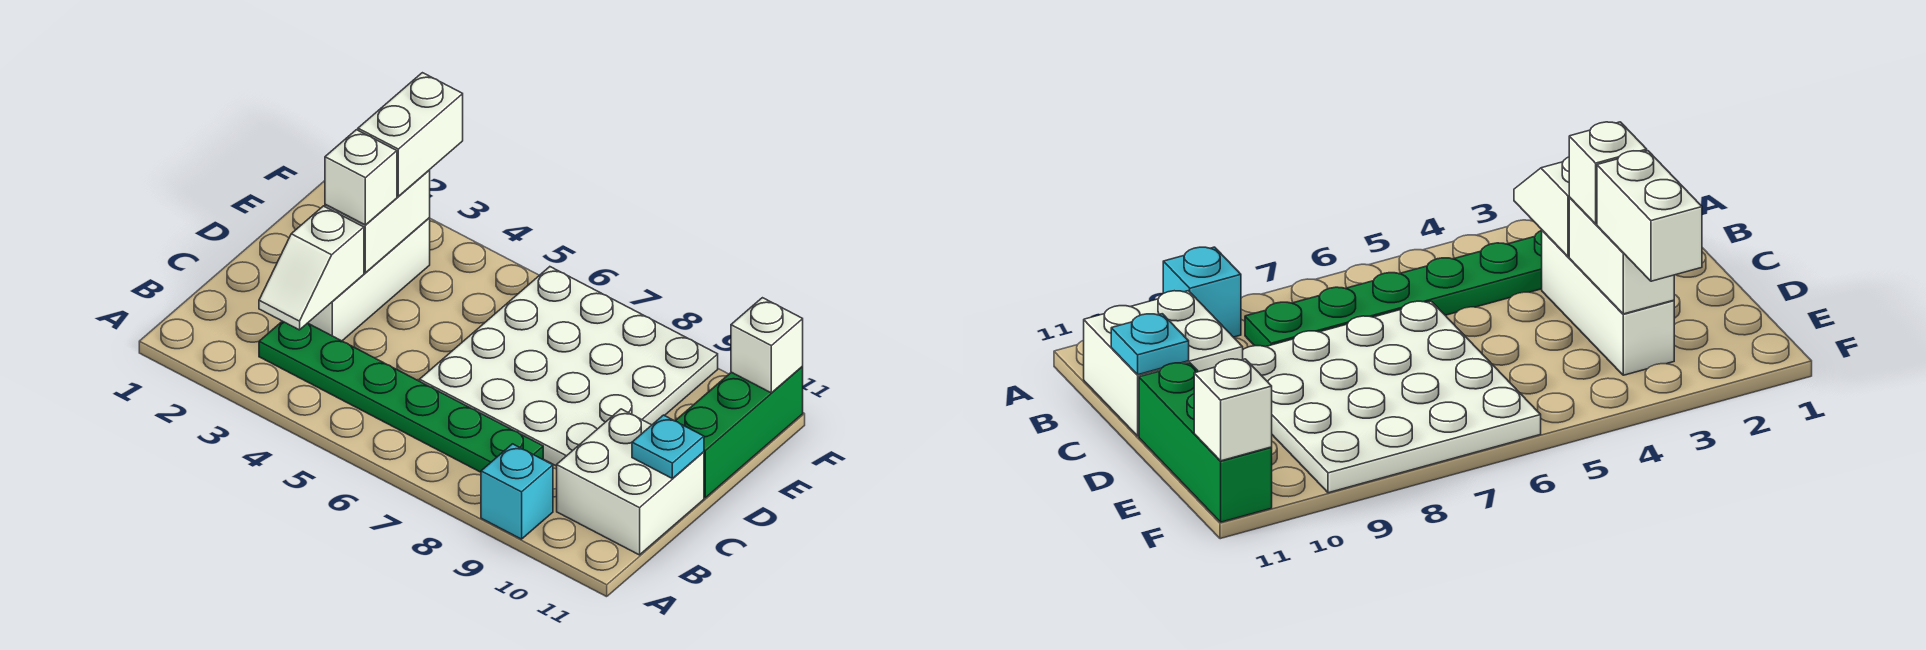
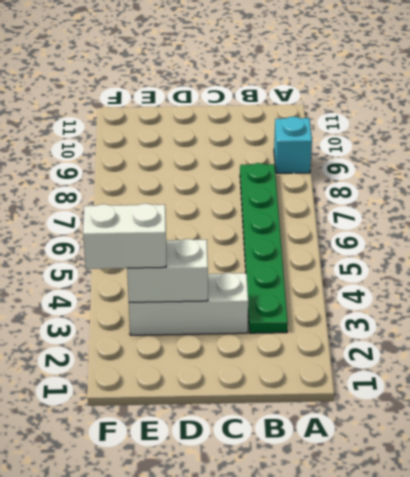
none -> white brick B10:C11 level 1
none -> white plate C6:F9 level 1
none -> green brick D11:F11 level 1

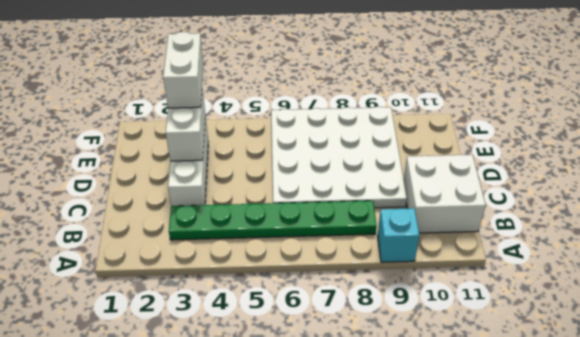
none -> green brick D11:F11 level 1
none -> white slope B3:C3 level 2 top C
none -> cyan plate C11 level 2

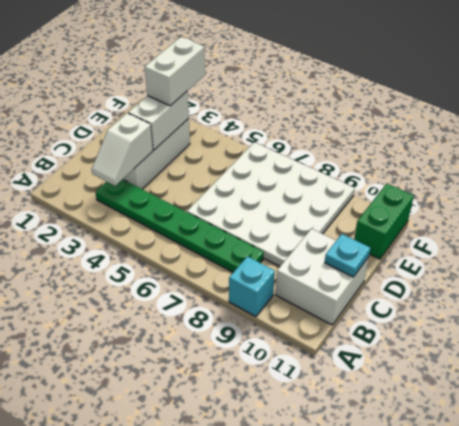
green brick E11:F11 level 1 -> green brick D11:F11 level 1
none -> white brick F11 level 2
none -> white brick D3 level 3

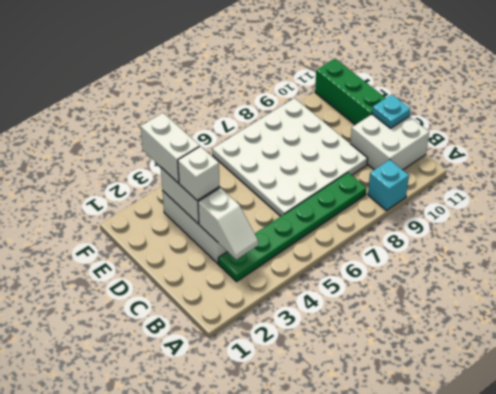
none -> white brick F11 level 2

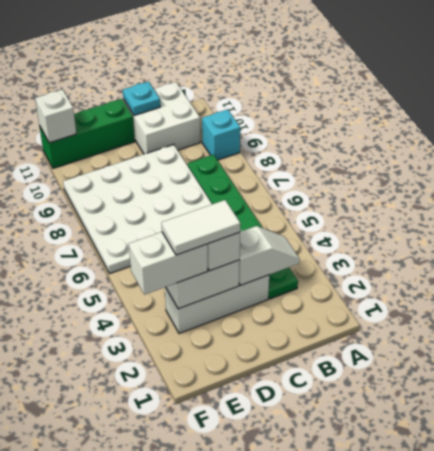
white tile D3:E3 level 4 -> none

